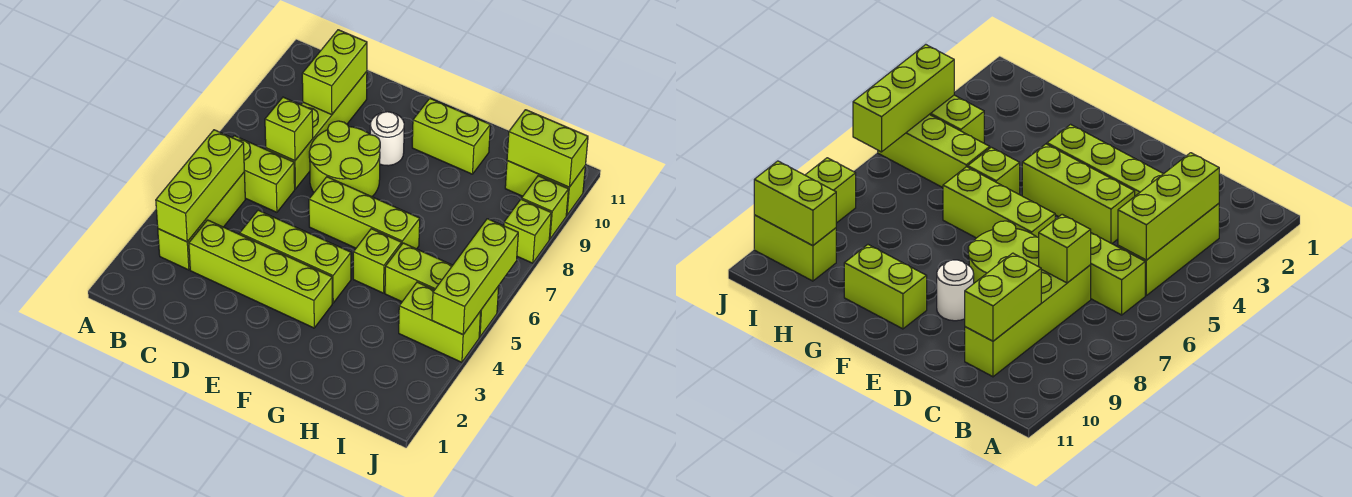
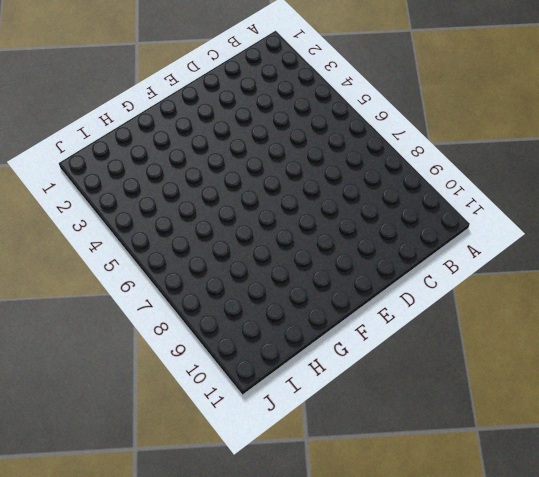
none -> lime brick B3:B5 level 1
none -> lime brick B6:C6 level 1
none -> lime brick C3:F3 level 1

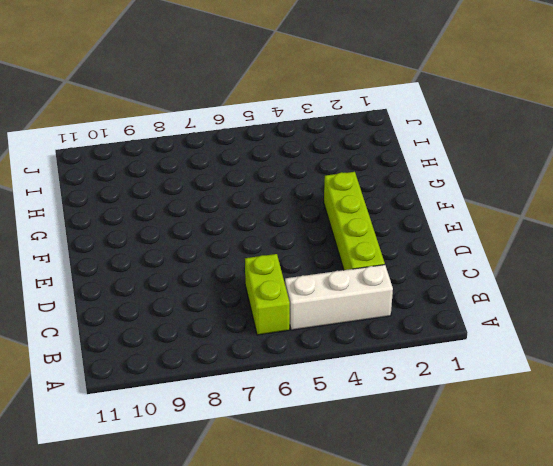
white brick B3:B5 level 1 -> lime brick B3:B5 level 1
none -> lime brick C7:C10 level 1
none -> lime brick D4:F4 level 1
none -> lime round brick D7:E8 level 1

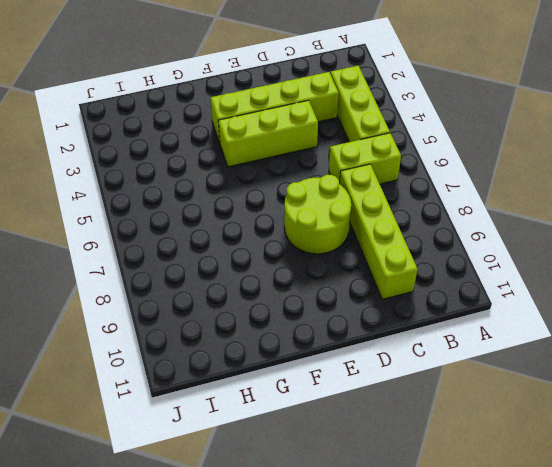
none -> lime brick E6:G6 level 1
none -> white round brick E9 level 1
none -> lime brick F10:G10 level 1

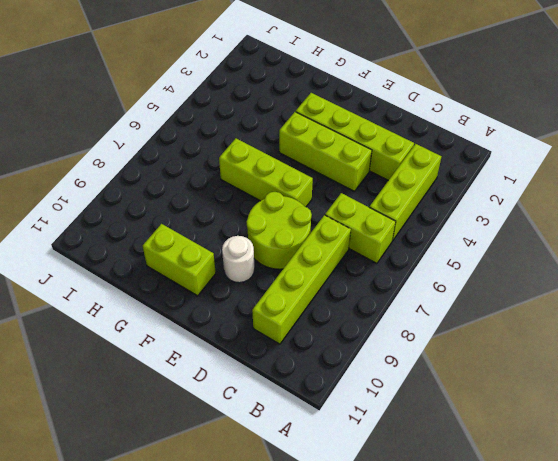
none -> lime brick G5 level 1
none -> lime brick H5:J5 level 1
none -> lime brick I4:J4 level 1

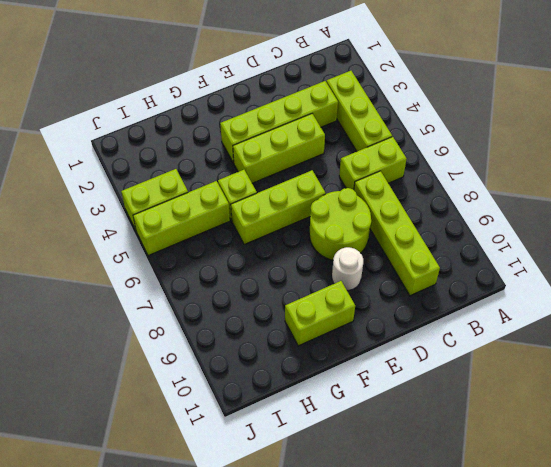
none -> lime brick I10:J10 level 1
none -> lime brick J8 level 1
none -> lime brick J9 level 1

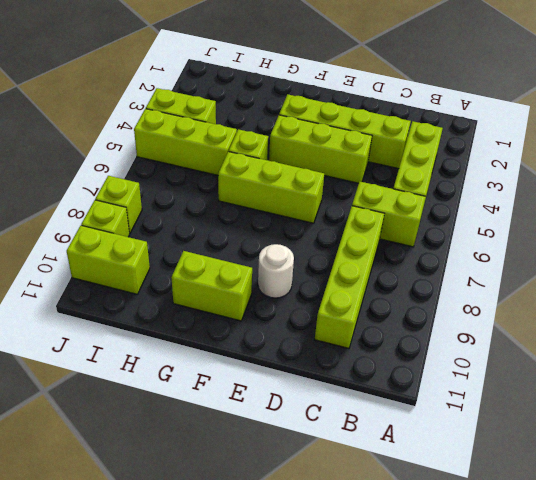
none -> lime round brick D7:E8 level 1
none -> lime brick B3:B5 level 2
none -> lime brick C7 level 2

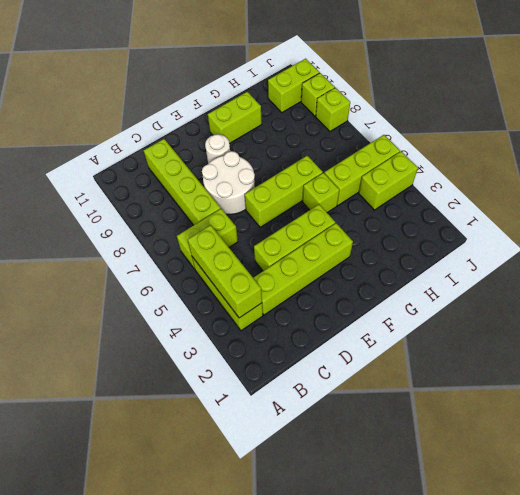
white round brick D7:E8 level 1 -> lime round brick D7:E8 level 1
none -> lime brick C7 level 2
none -> lime brick C9:C10 level 2
none -> lime brick I10:J10 level 2

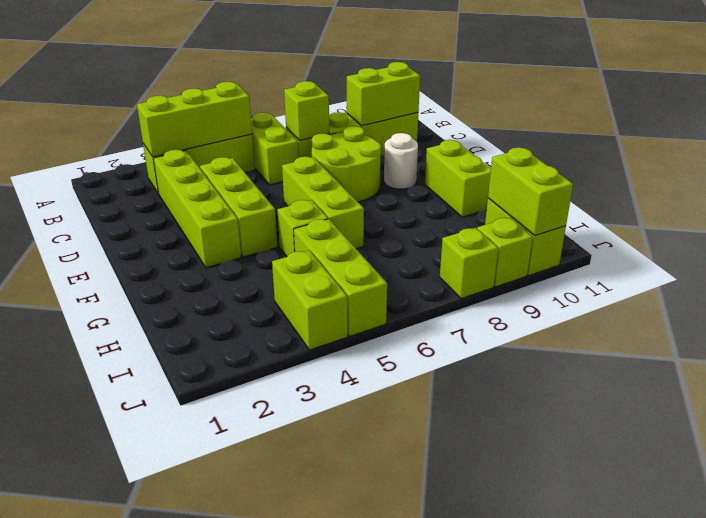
none -> lime brick J4:J6 level 2

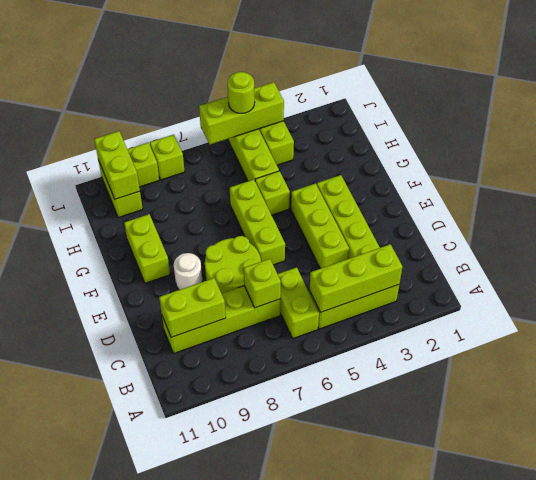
lime round brick J5 level 3 -> none

